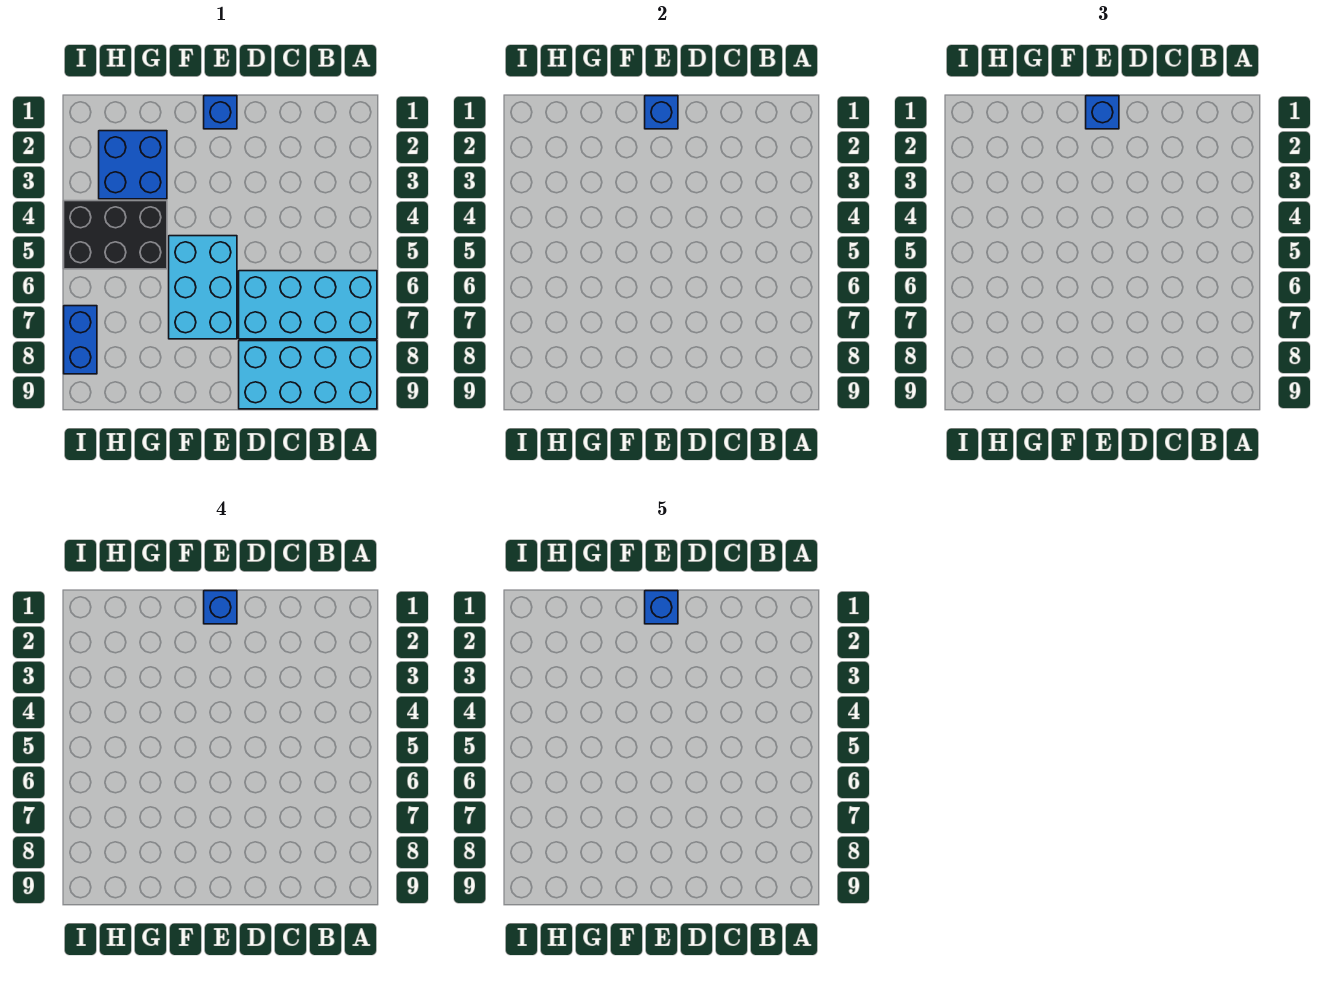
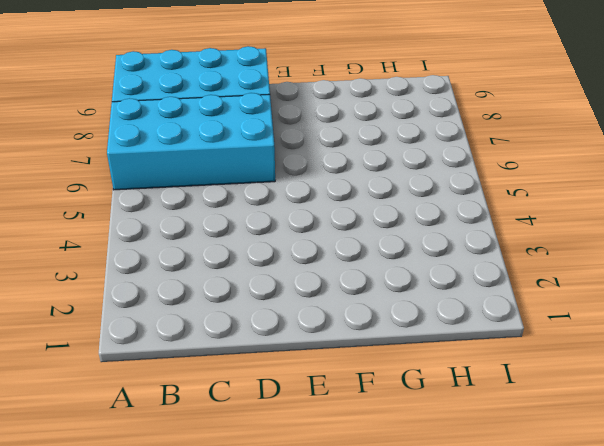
none -> blue brick E1 level 1
none -> cyan brick E5:F7 level 1

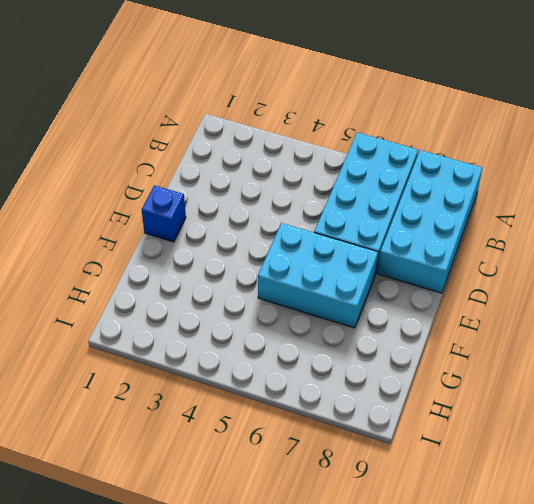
none -> blue brick G2:H3 level 1
none -> black brick G4:I5 level 1

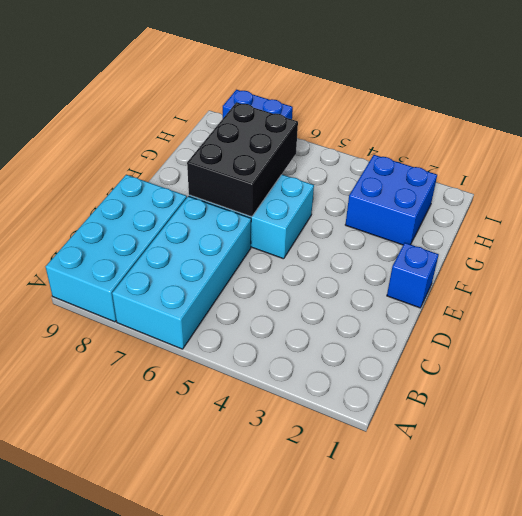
black brick E6:G7 level 2 -> black brick G4:I5 level 1
none -> blue brick E1 level 2
none -> blue brick E1 level 3

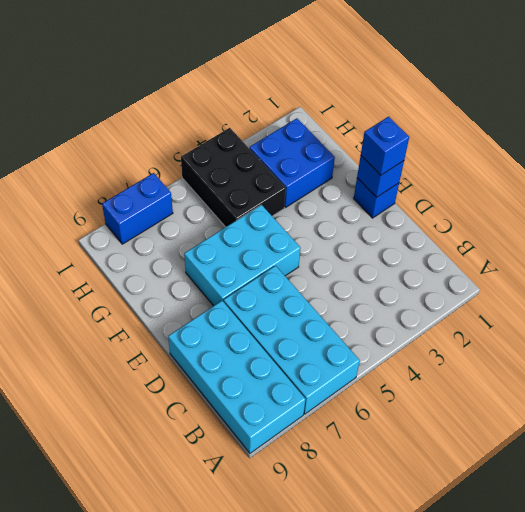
none -> blue brick E1 level 4
none -> blue brick E1 level 5

